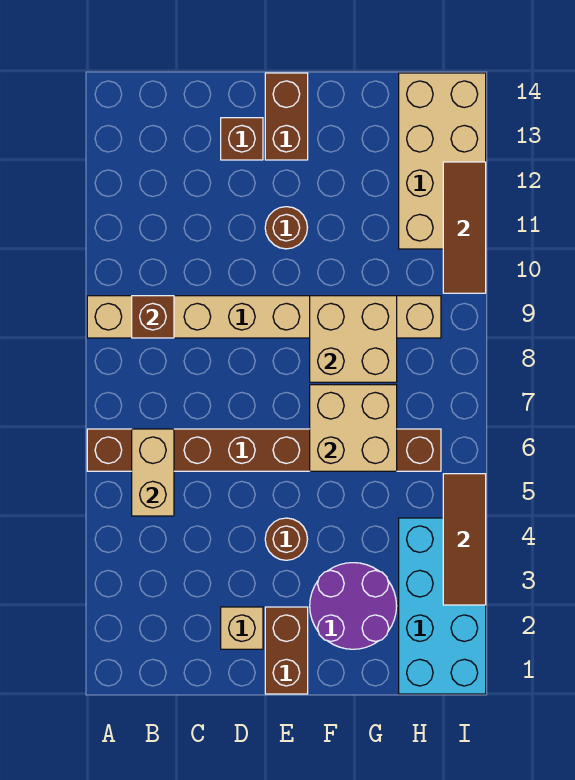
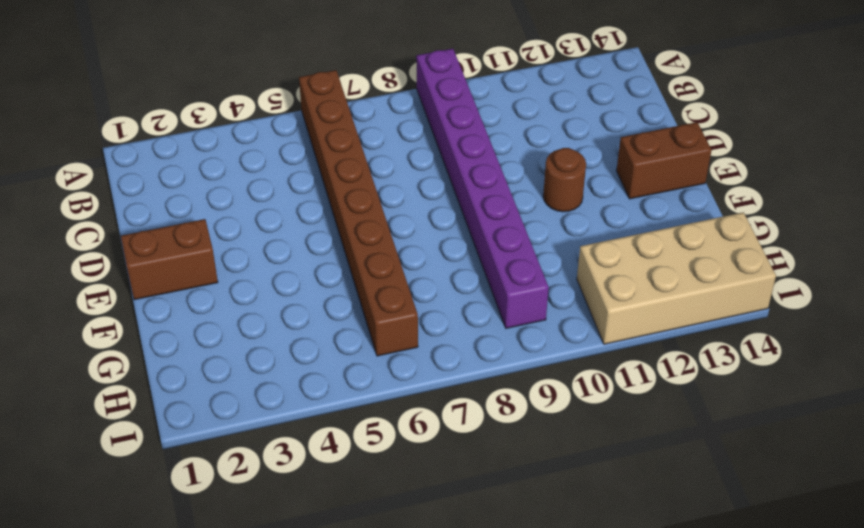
purple brick A9:H9 level 1 -> tan brick A9:H9 level 1
none -> tan brick D2 level 1
none -> brown brick D13 level 1
none -> brown round brick E4 level 1

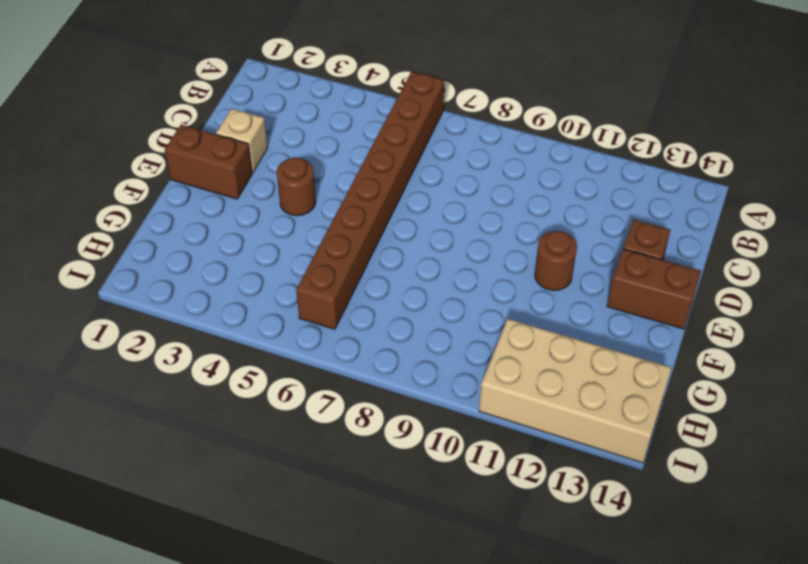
none -> tan brick A9:H9 level 1
none -> purple round brick F2:G3 level 1
none -> cyan brick H1:I4 level 1

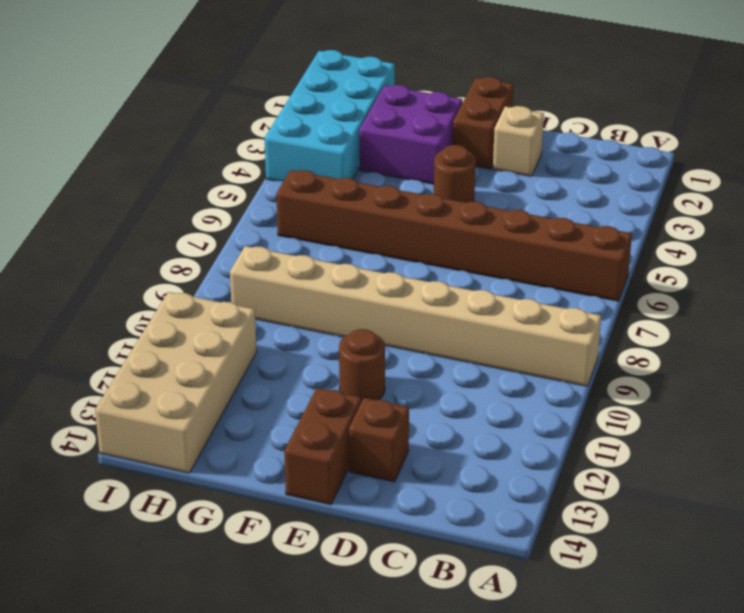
purple brick F2:G3 level 1 -> purple round brick F2:G3 level 1
none -> tan brick B5:B6 level 2
none -> brown brick B9 level 2
none -> tan brick F6:G7 level 2

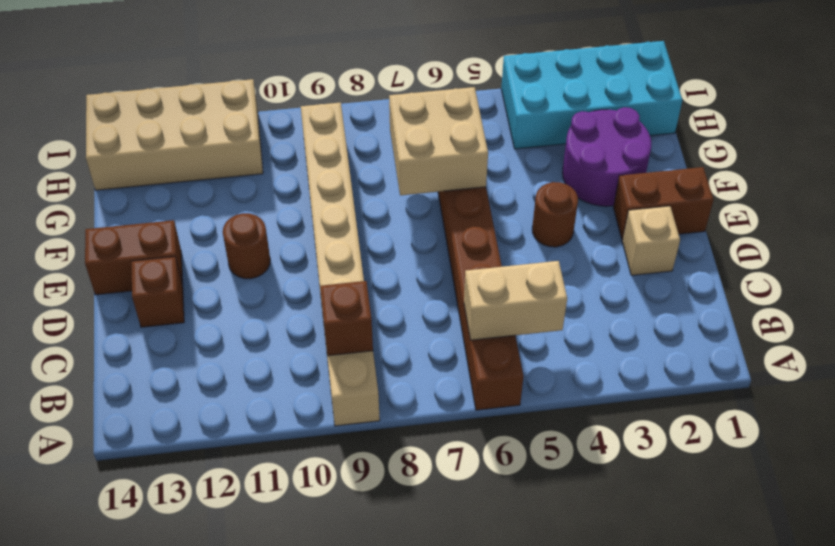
none -> tan brick F8:G9 level 2
none -> brown tile I3:I5 level 2
none -> brown tile I10:I12 level 2

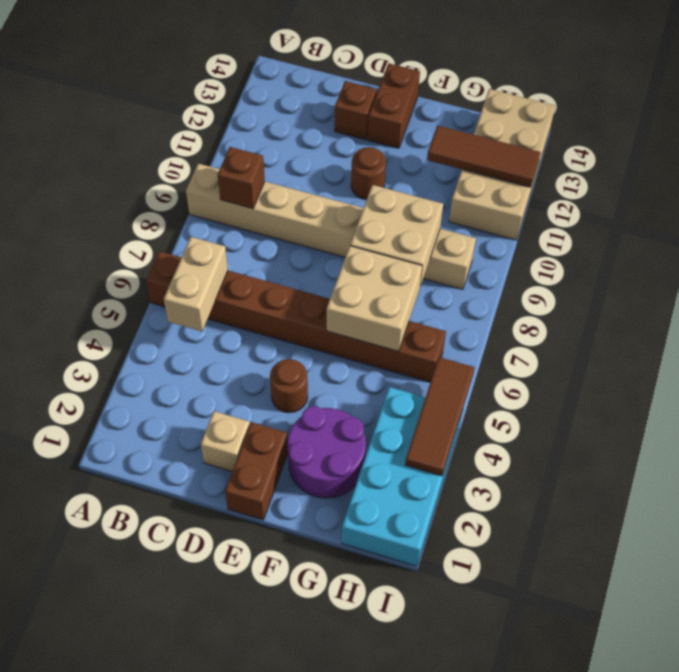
brown tile G12:I12 level 2 -> brown tile I10:I12 level 2

